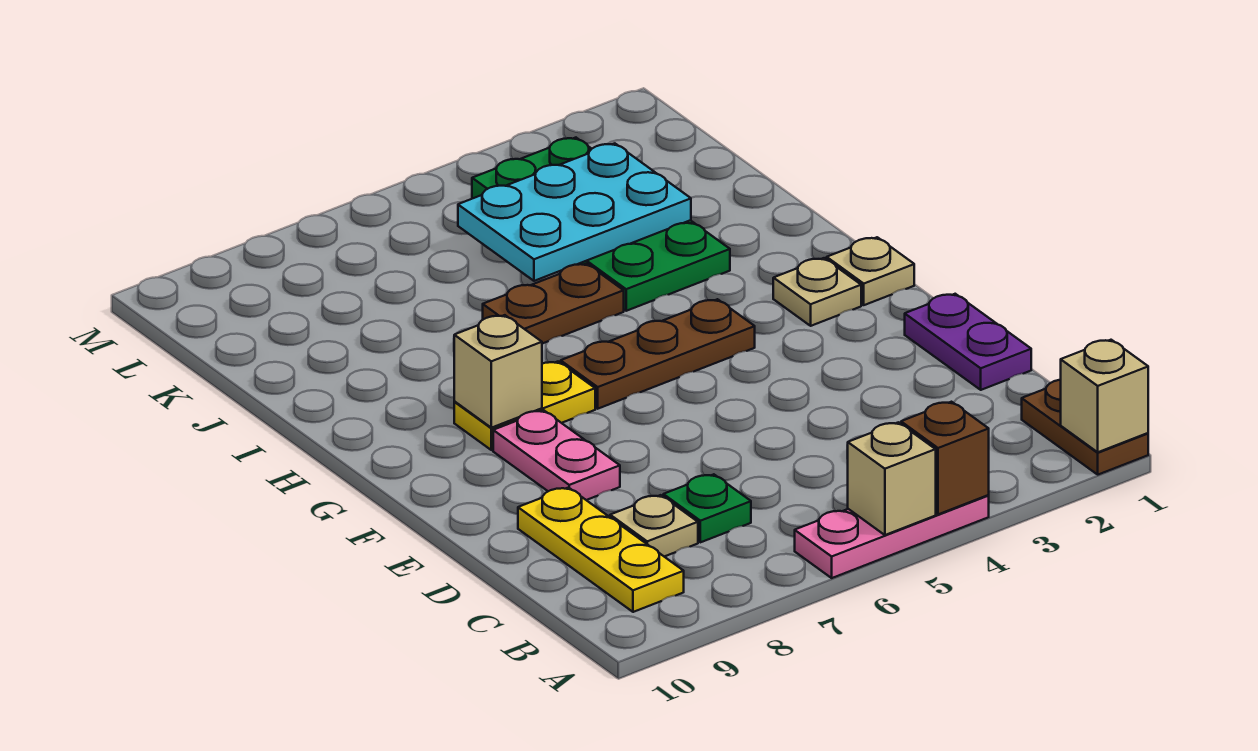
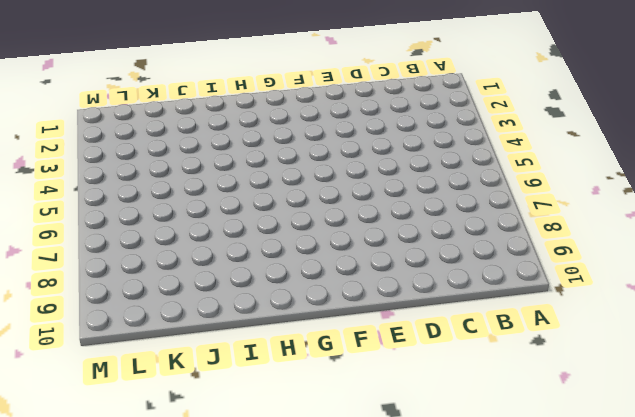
none -> brown plate A1:B1 level 1
none -> pink plate A4:A6 level 1
none -> yellow plate B9:D9 level 1

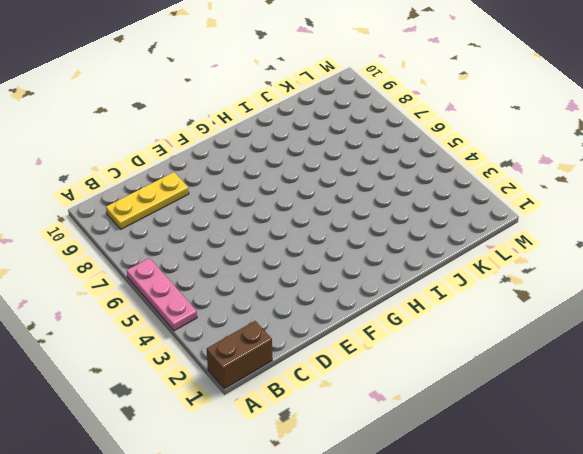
brown brick A1:B1 level 1 -> brown plate A1:B1 level 1
none -> green plate C7 level 1
none -> tan plate C8 level 1
none -> purple plate D1:E1 level 1

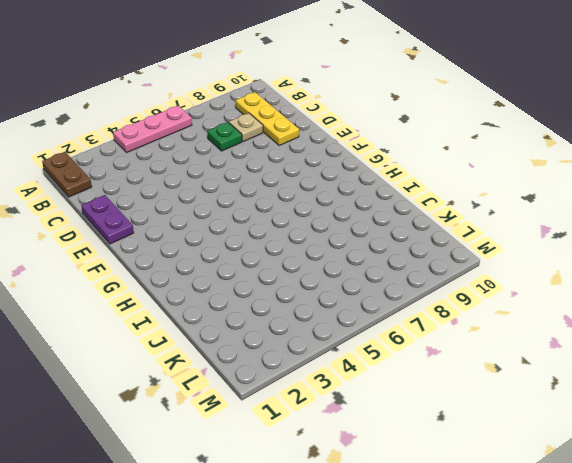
none -> pink plate E8:F8 level 1
none -> tan plate G1 level 1
none -> tan plate G2 level 1

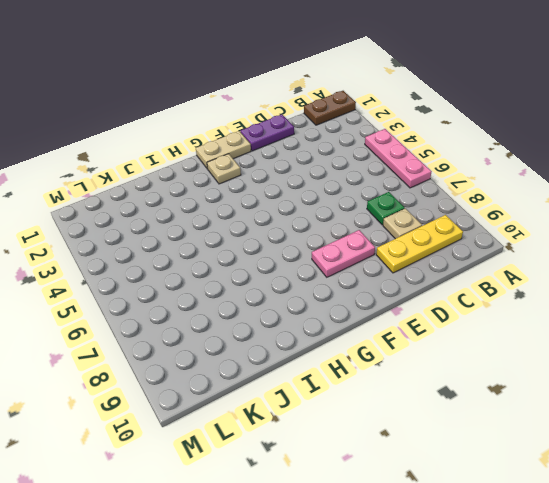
tan plate F1:G1 level 1 -> tan plate G1 level 1
none -> brown plate G4:G6 level 1
none -> yellow plate G7:G8 level 1
none -> green plate I3:L4 level 1

